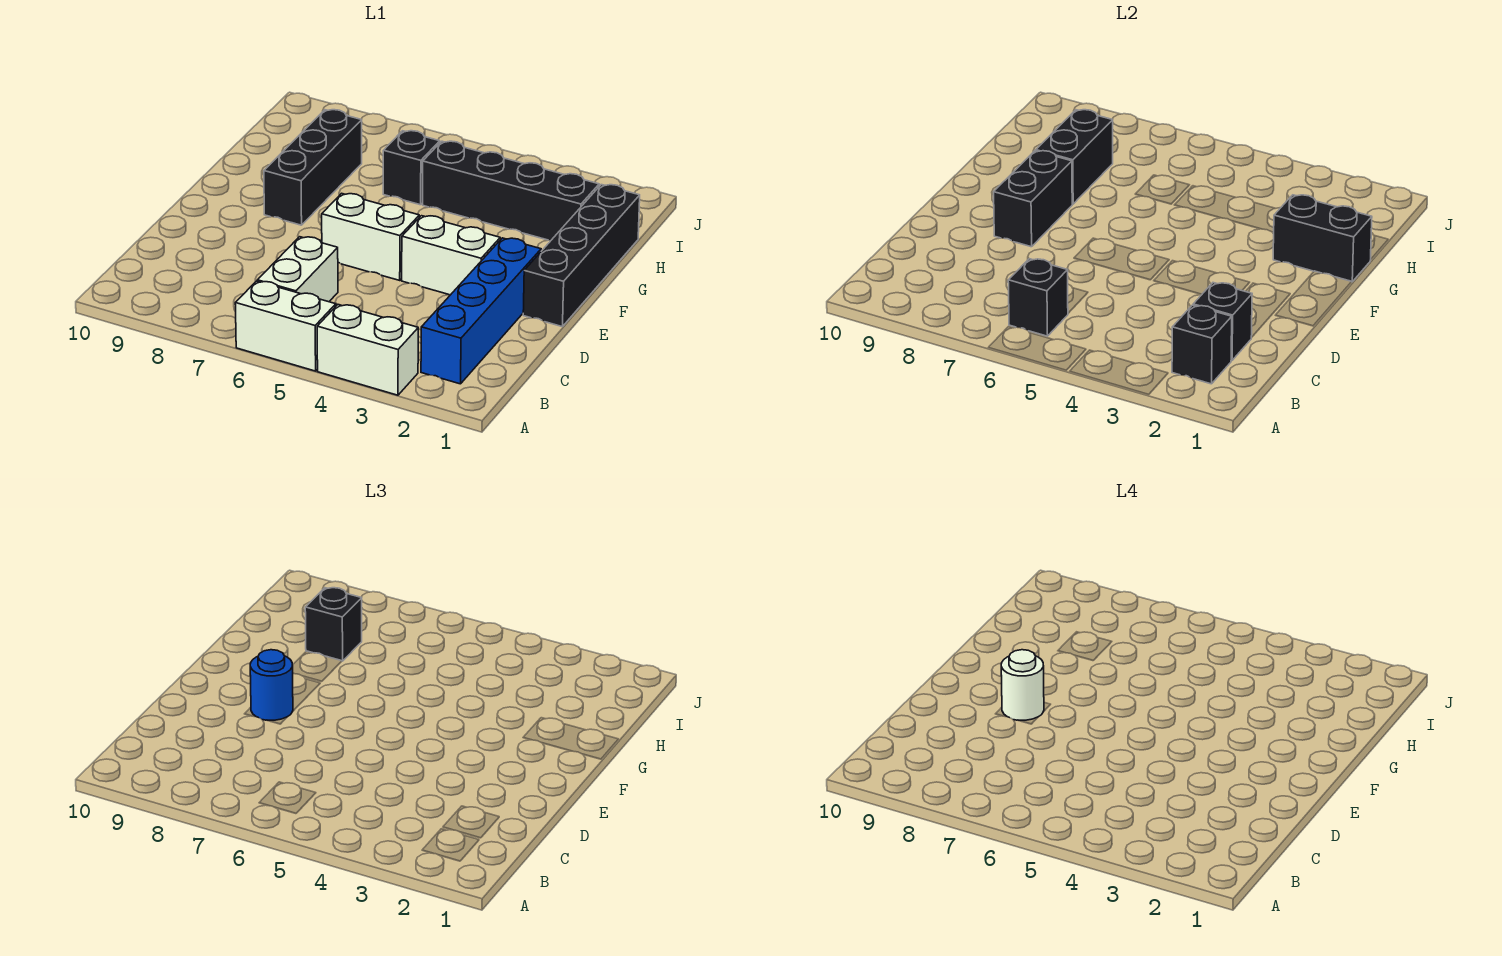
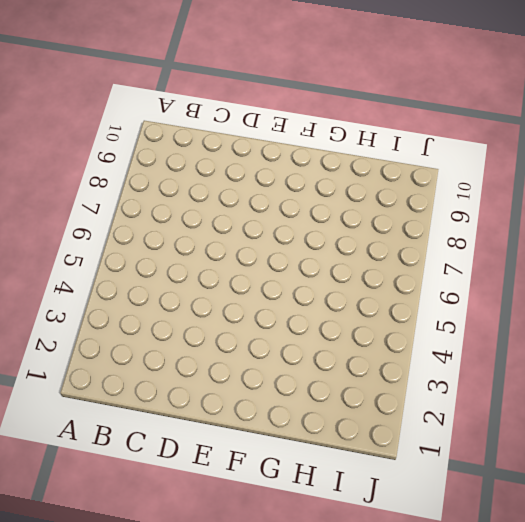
none -> white brick A3:A4 level 1
none -> white brick A5:A6 level 1
none -> blue brick B2:E2 level 1

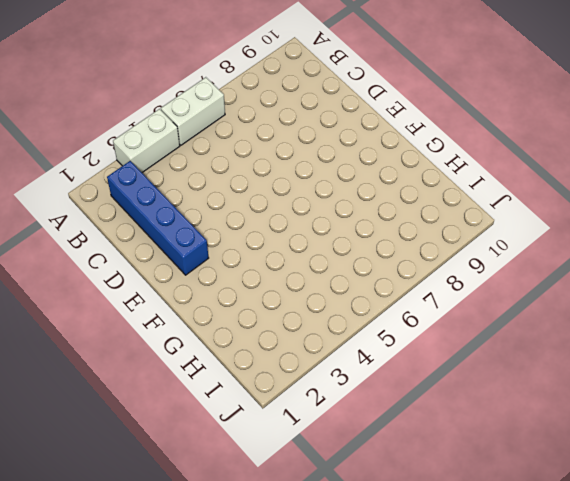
none -> white brick B6:C6 level 1
none -> black brick E1:H1 level 1
none -> white brick E3:E4 level 1

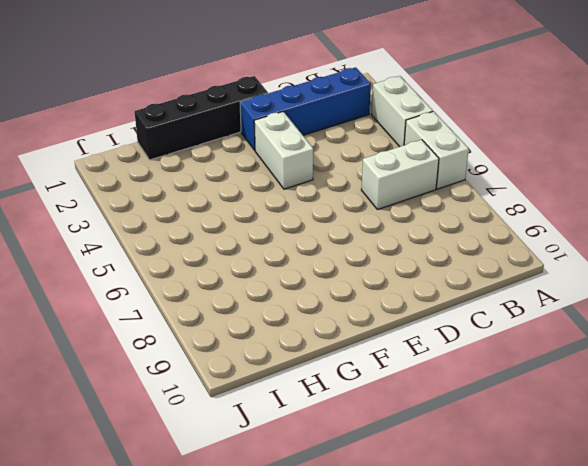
none -> white brick E5:E6 level 1
none -> black brick F8:H8 level 1
none -> black brick H2:H5 level 1

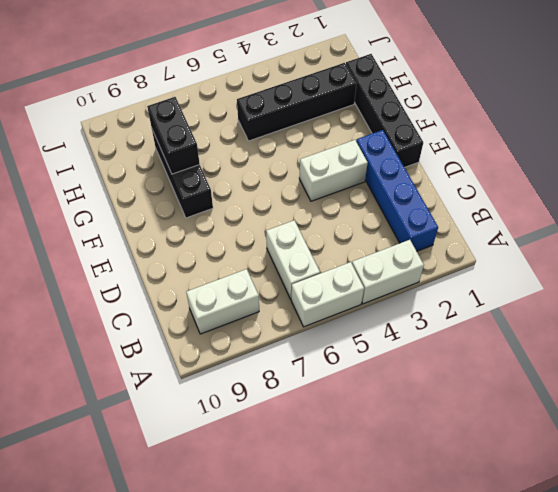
white brick B8:B9 level 1 -> white brick E5:E6 level 1
none -> black brick H6 level 1
none -> black brick B2 level 2
none -> black brick B6 level 2

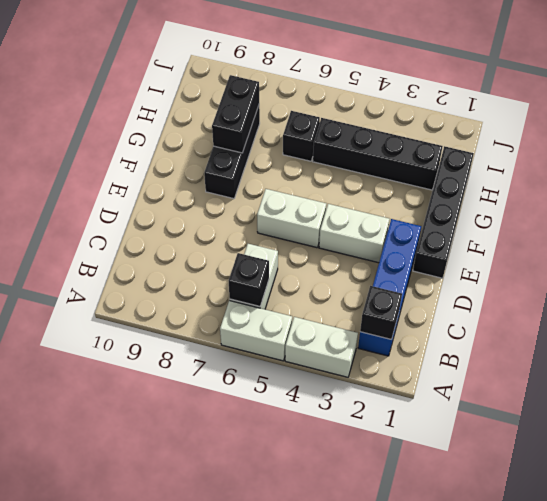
none -> black brick C2 level 2
none -> black brick E8:F8 level 2
none -> black brick G1:G2 level 2

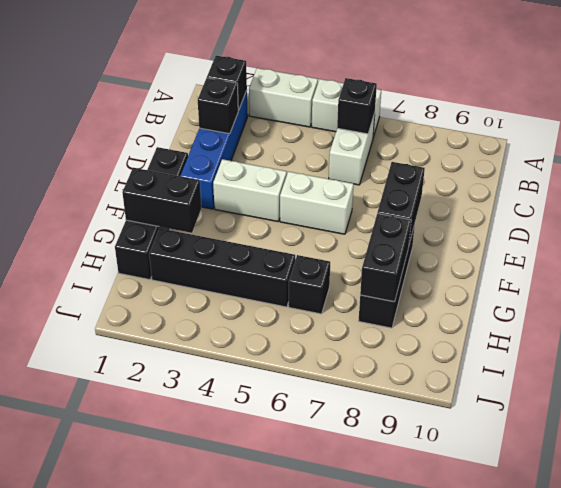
none -> blue round brick E8 level 3
none -> black brick H8 level 3
none -> white round brick E8 level 4

